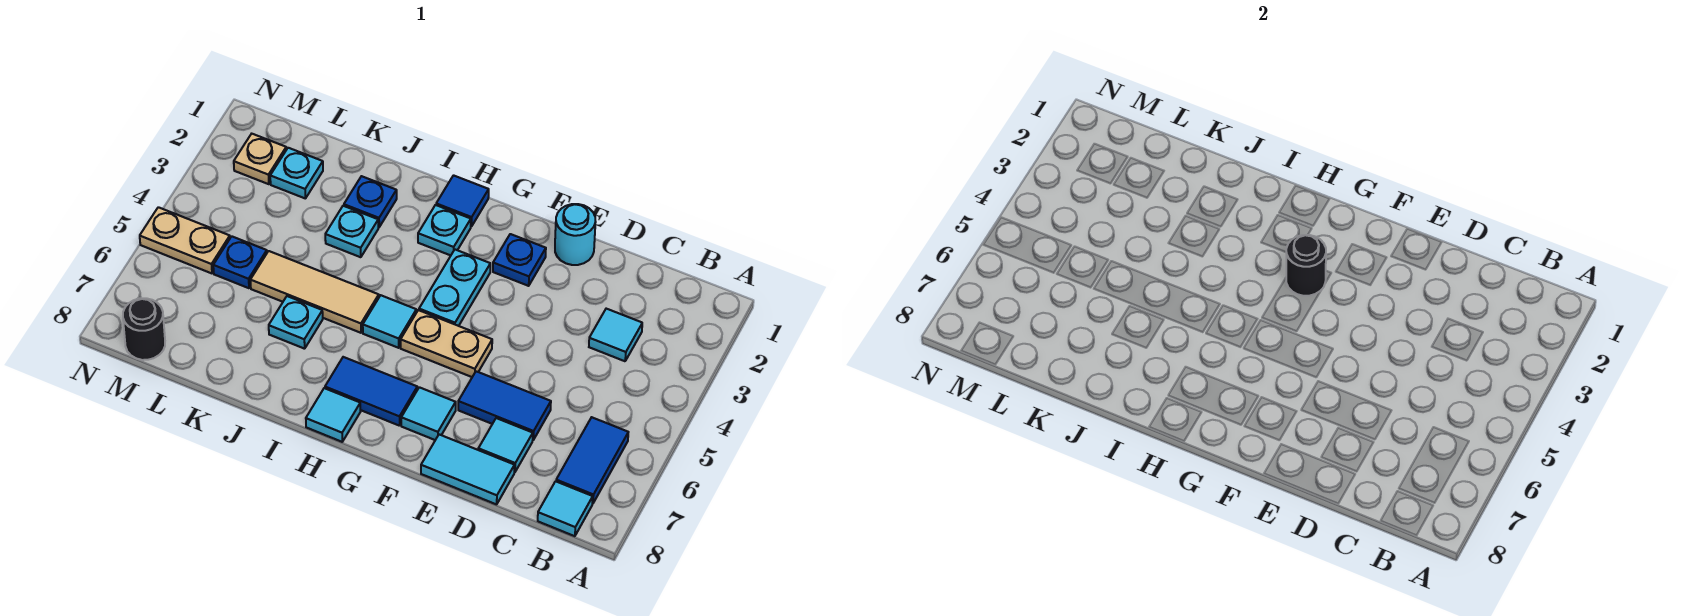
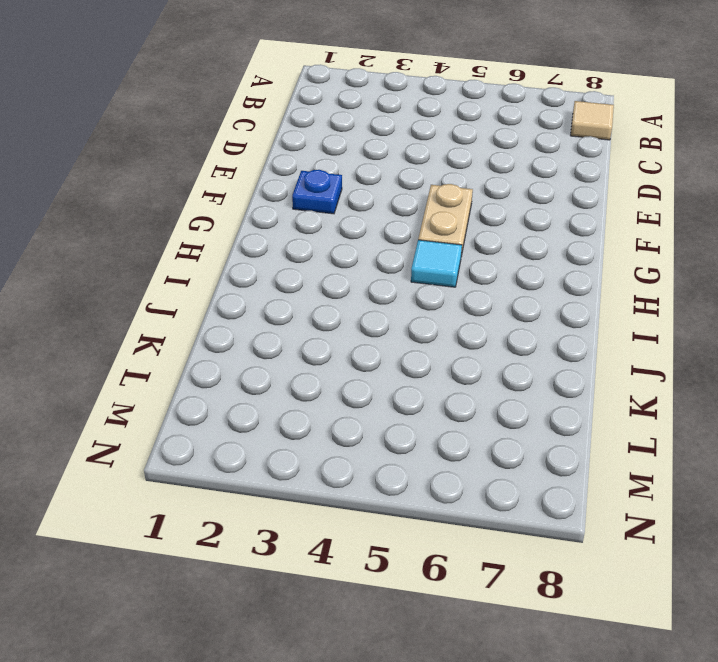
tan tile B8 level 1 -> cyan tile B8 level 1
none -> blue tile B6:B7 level 1
none -> cyan tile C3 level 1
none -> blue tile D6:E6 level 1

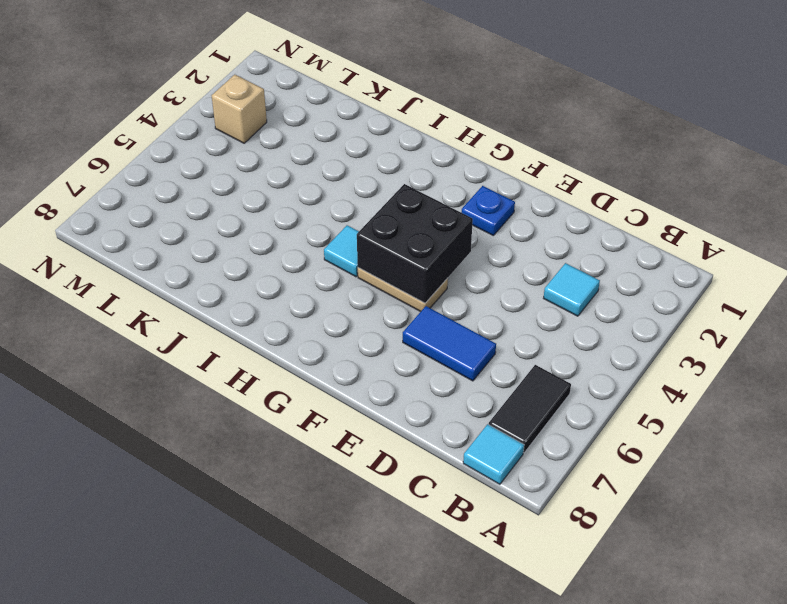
black tile B6:B7 level 1 -> blue tile B6:B7 level 1
black brick F4:G5 level 2 -> none
tan brick M3 level 1 -> none
none -> cyan tile D7 level 1
none -> cyan tile D8:E8 level 1
none -> cyan round brick E1 level 1

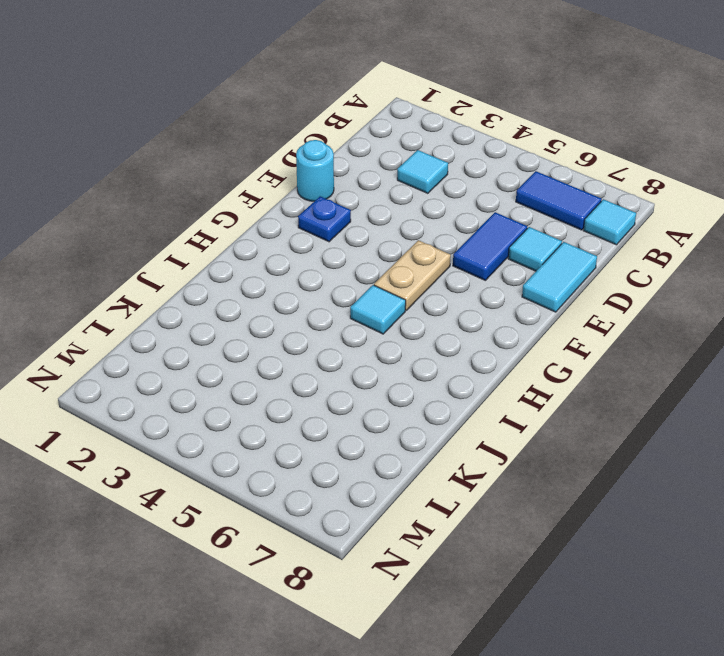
none -> cyan tile F7 level 1
none -> cyan plate G3:G4 level 1
none -> blue tile G7:H7 level 1

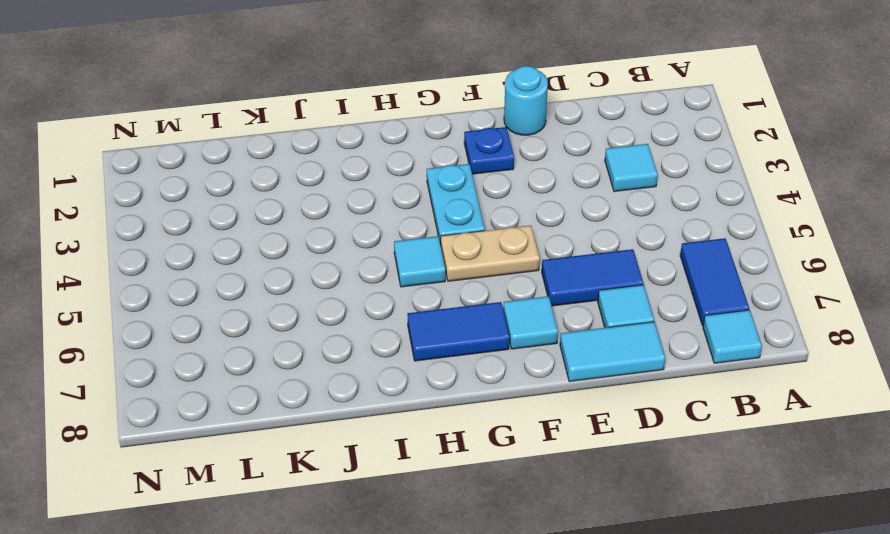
none -> blue tile H1 level 1
none -> cyan plate H2 level 1
none -> cyan tile H8 level 1

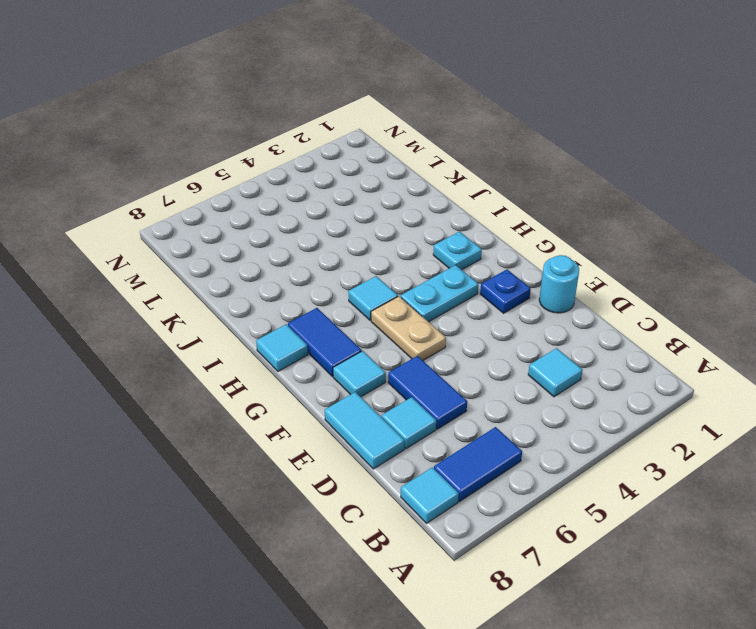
none -> blue tile H1 level 1
none -> tan tile I5:K5 level 1
none -> blue plate J2 level 1

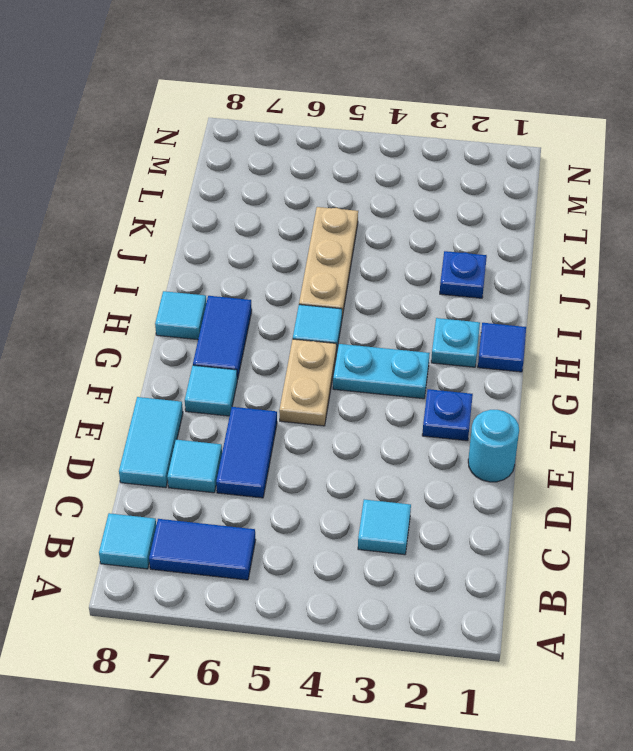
tan plate I5:K5 level 1 -> tan tile I5:K5 level 1
none -> cyan plate J3 level 1
none -> cyan plate J6 level 1
none -> cyan plate L2 level 1

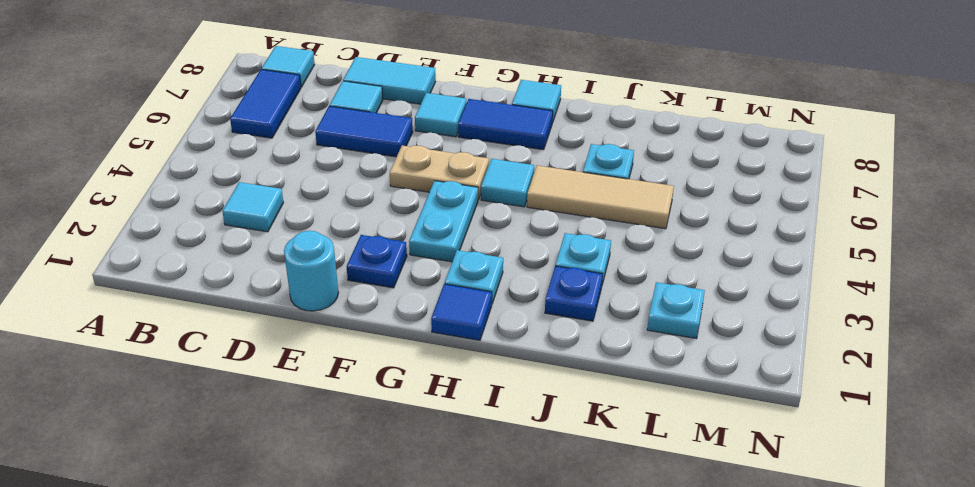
none -> blue plate L5 level 1
none -> tan plate M2 level 1
none -> tan plate M5:N5 level 1

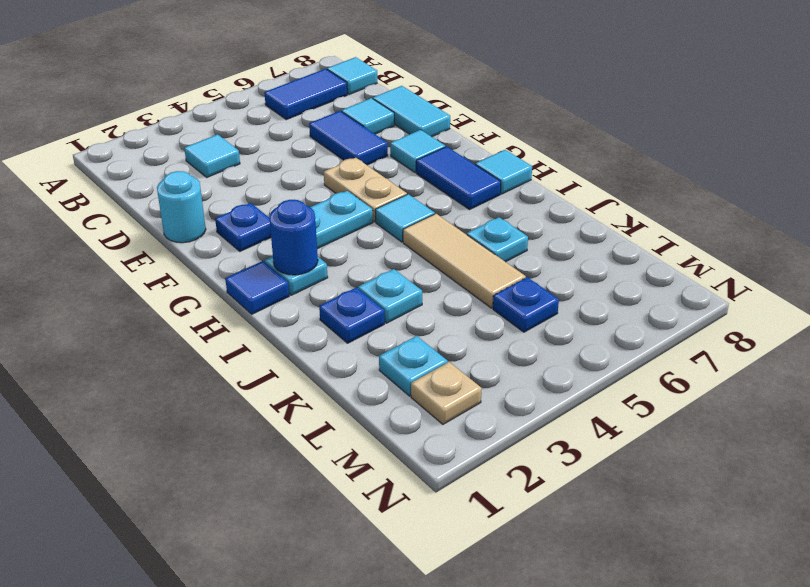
blue round brick H2 level 2 -> none
none -> tan plate M5:N5 level 1
none -> black round brick M8 level 1
none -> black round brick G3 level 2

